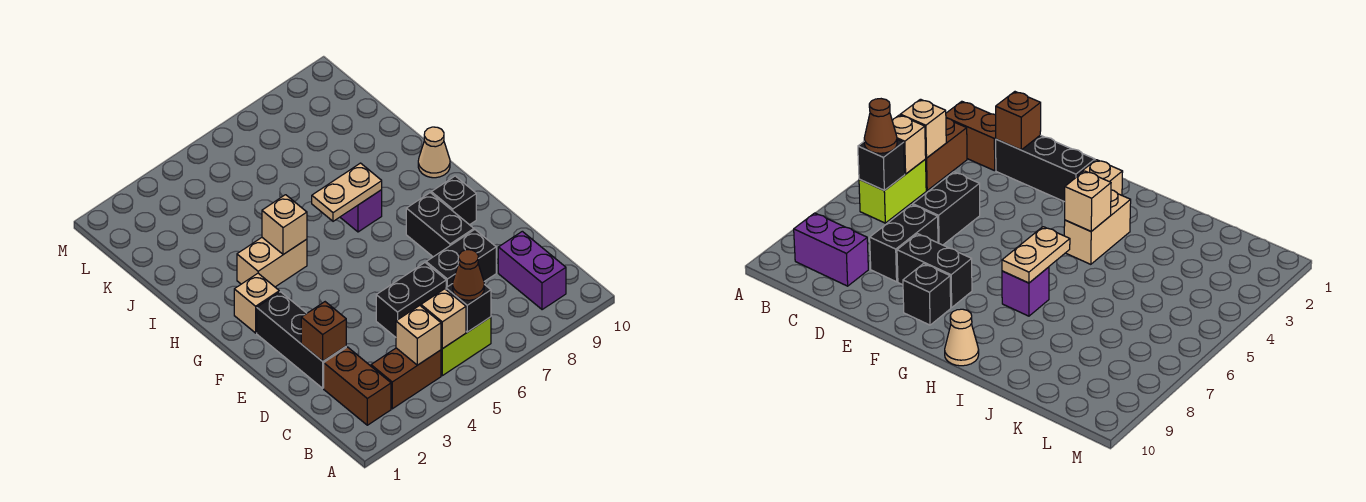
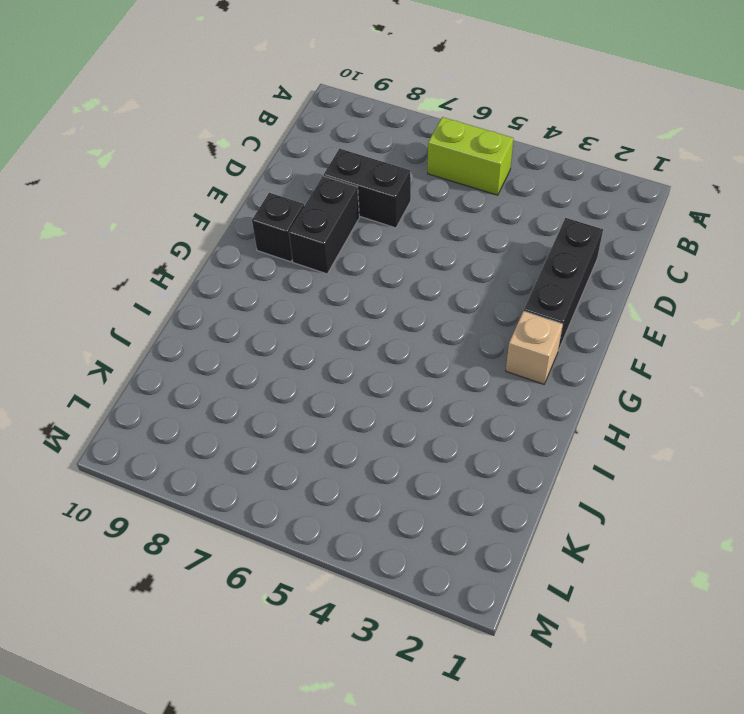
none -> brown brick B2:C2 level 1
none -> brown brick B3:B4 level 1
none -> purple brick B9:C9 level 1

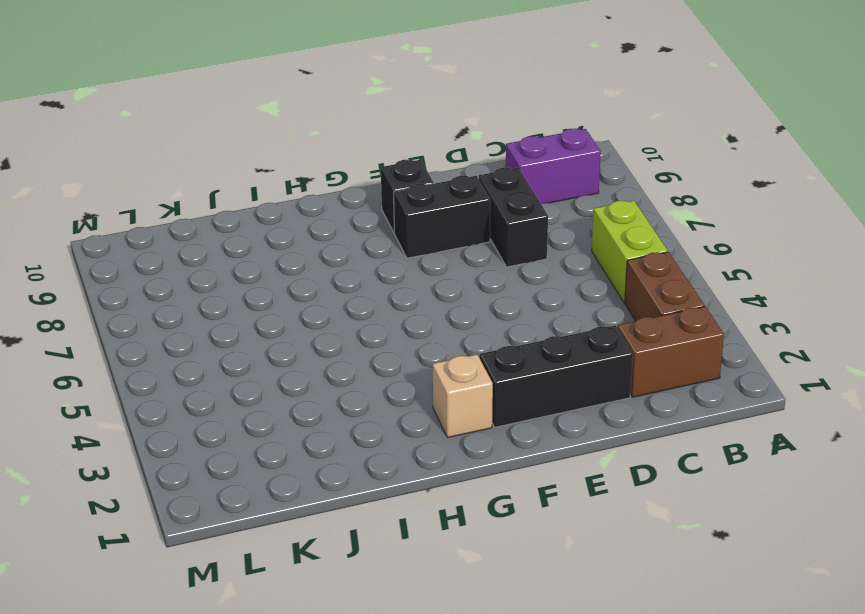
none -> black brick D5:D6 level 1
none -> tan brick H3:H4 level 1
none -> purple brick H7 level 1

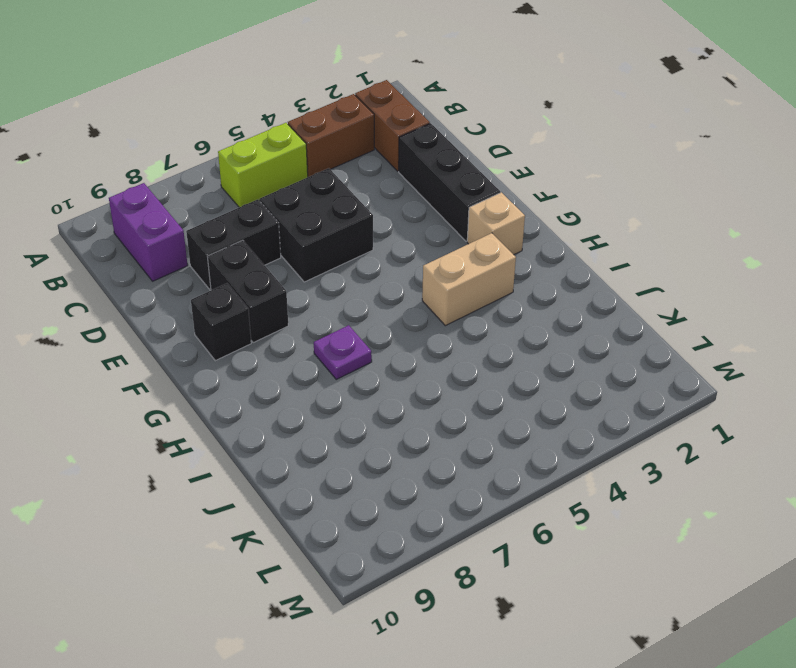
black brick D5:E6 level 1 -> black brick D5:D6 level 1
purple plate H7 level 1 -> purple brick H7 level 1
none -> tan cone H10 level 1
none -> tan brick B4 level 2
none -> tan brick B5 level 2

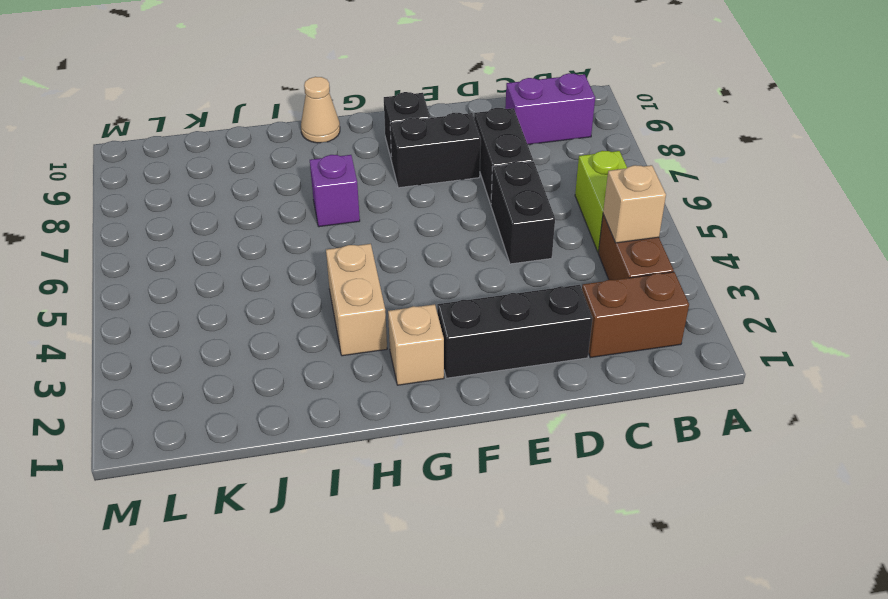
none -> tan brick B5 level 2
none -> black brick B6 level 2
none -> brown brick D2 level 2

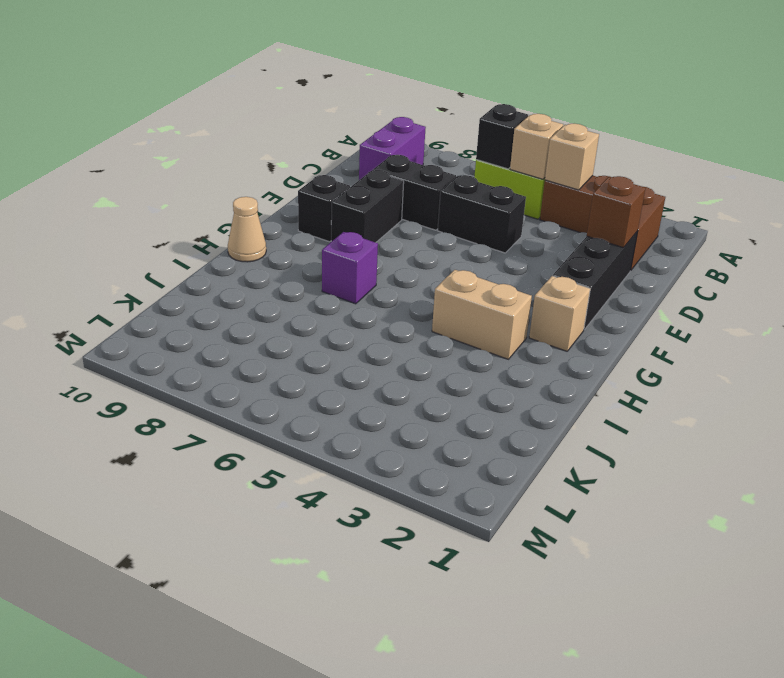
none -> tan brick H4 level 2
none -> tan plate H6:H7 level 2
none -> brown cone B6 level 3

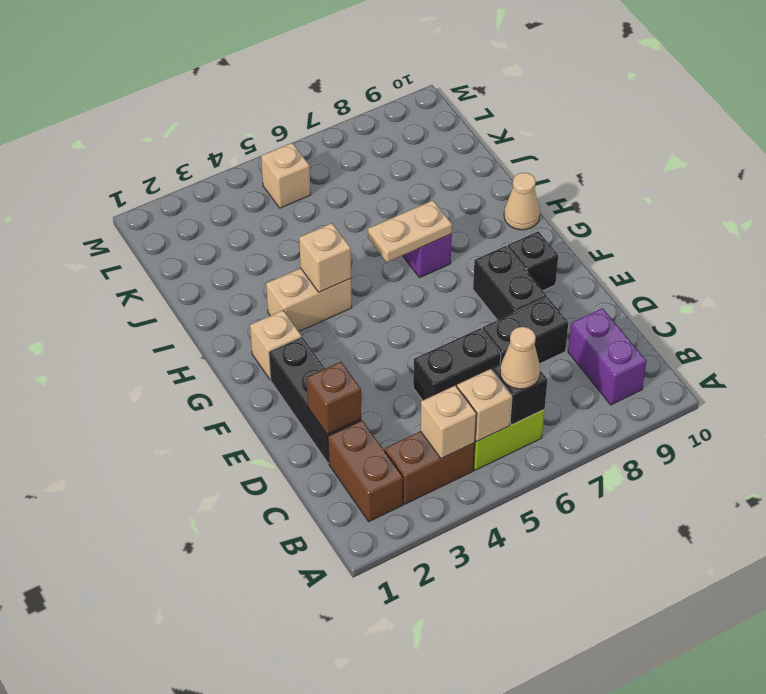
tan cone B6 level 3 -> brown cone B6 level 3
tan brick L5 level 1 -> none

